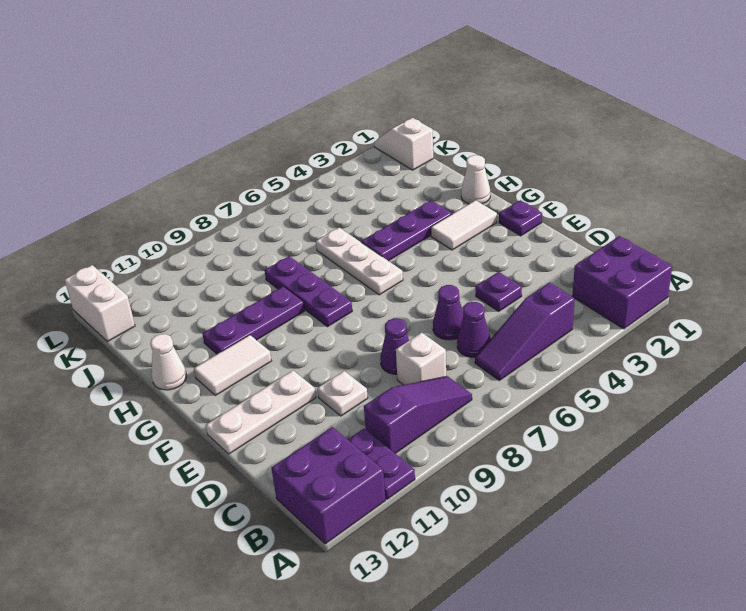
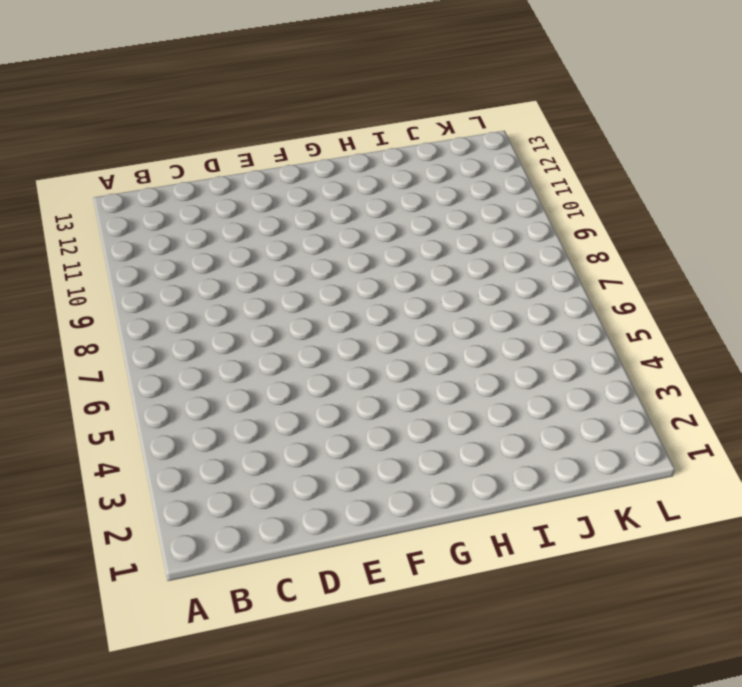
none -> purple brick A1:B2 level 1
none -> purple plate A11:B11 level 1
none -> purple brick A12:B13 level 1

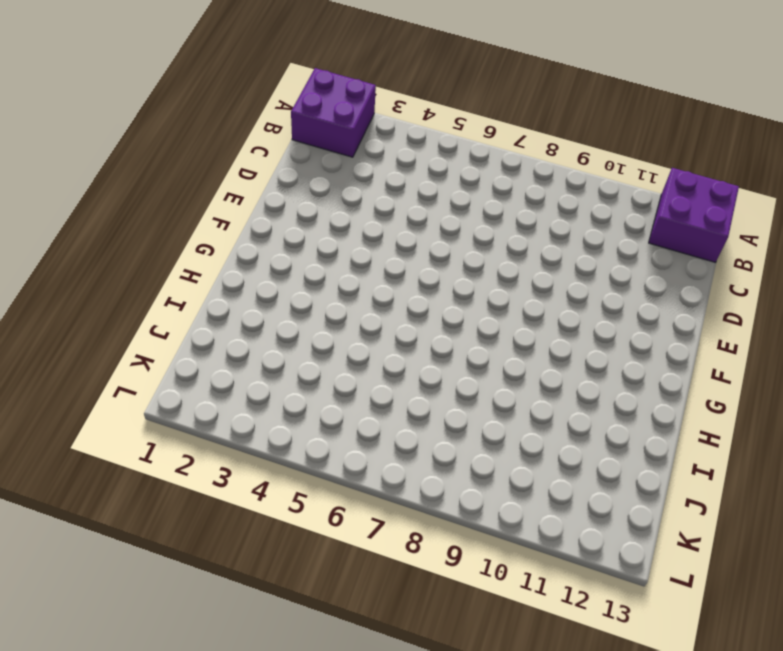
none -> purple plate A11:B11 level 1
none -> purple slope B4:B6 level 1 top 4
none -> purple slope B8:B10 level 1 top 10

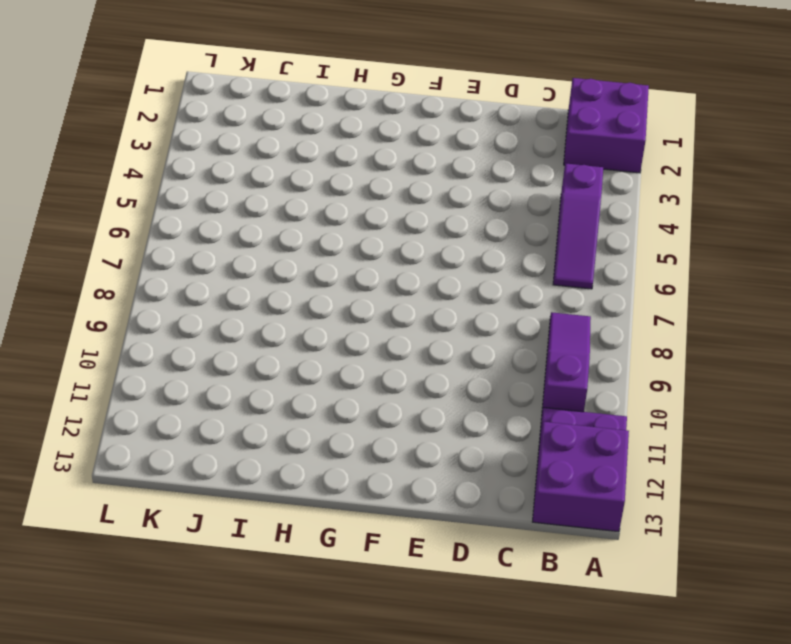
none -> purple cone C6 level 1
none -> white brick C8 level 1
none -> purple plate D4 level 1

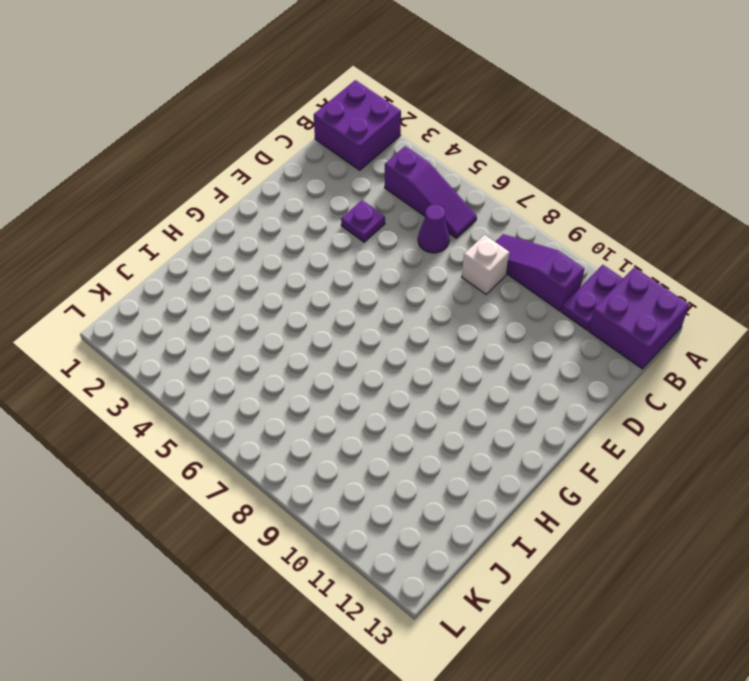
none -> purple cone D6 level 1
none -> purple cone D8 level 1
none -> white plate D10 level 1

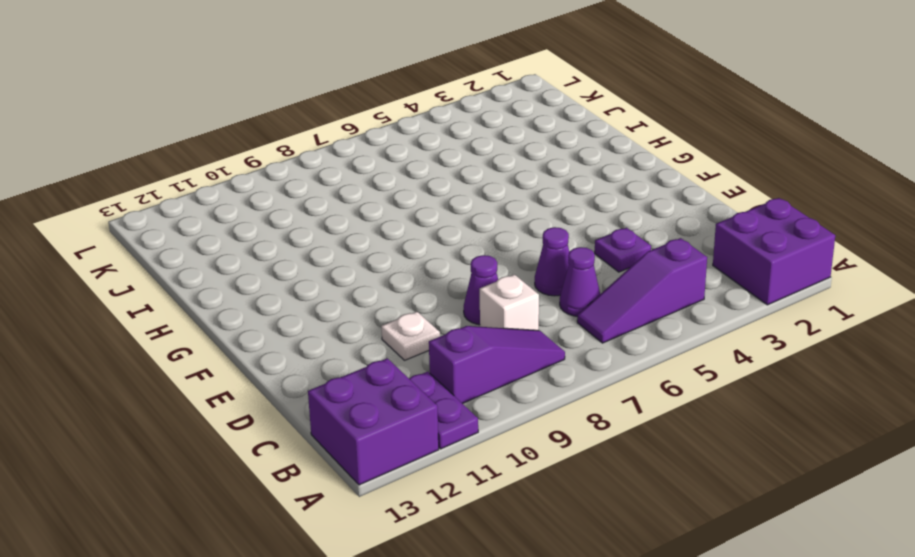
none -> white plate E11:E13 level 1
none -> purple plate F1 level 1
none -> white tile G2:G3 level 1

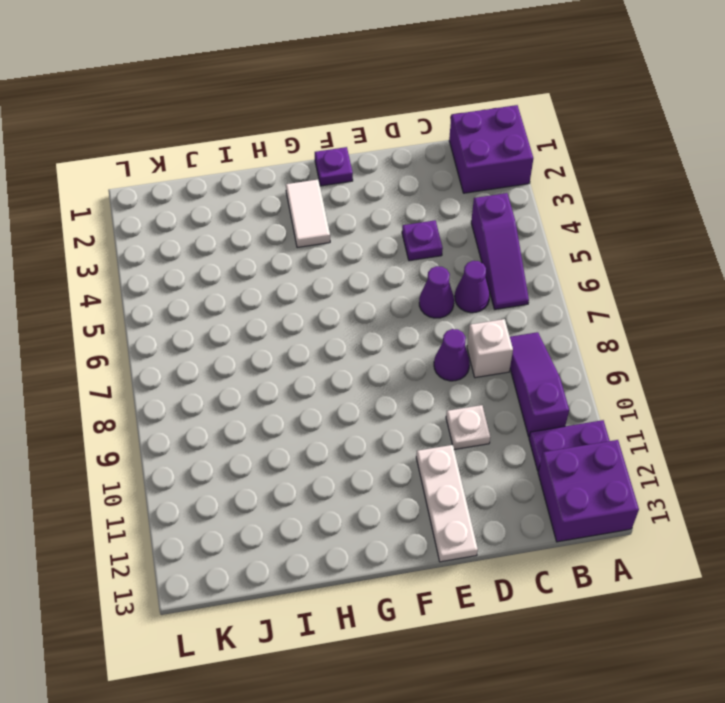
none -> white plate G6:I6 level 1
none -> purple plate G8:I8 level 1
none -> white tile G11:G12 level 1

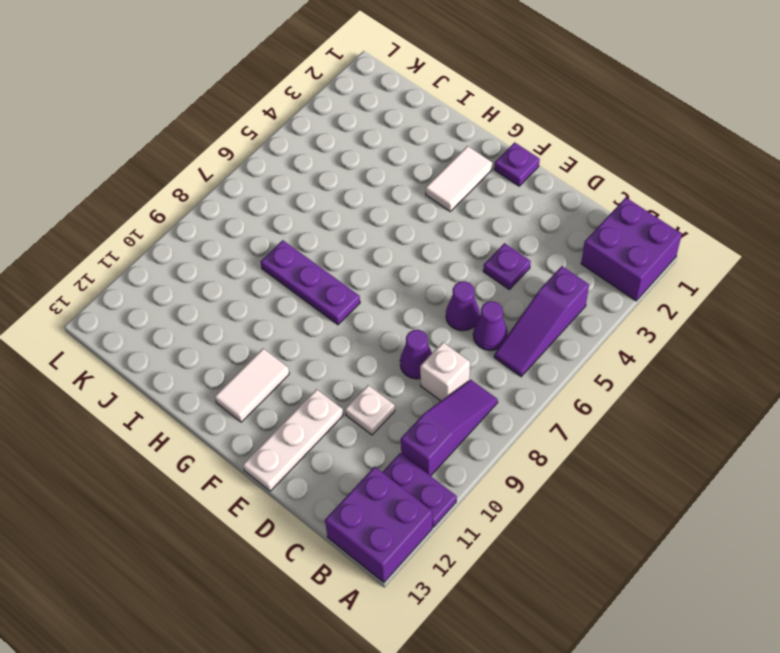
none -> white plate G6:I6 level 1
none -> white cone H1 level 1
none -> purple plate H3:H5 level 1

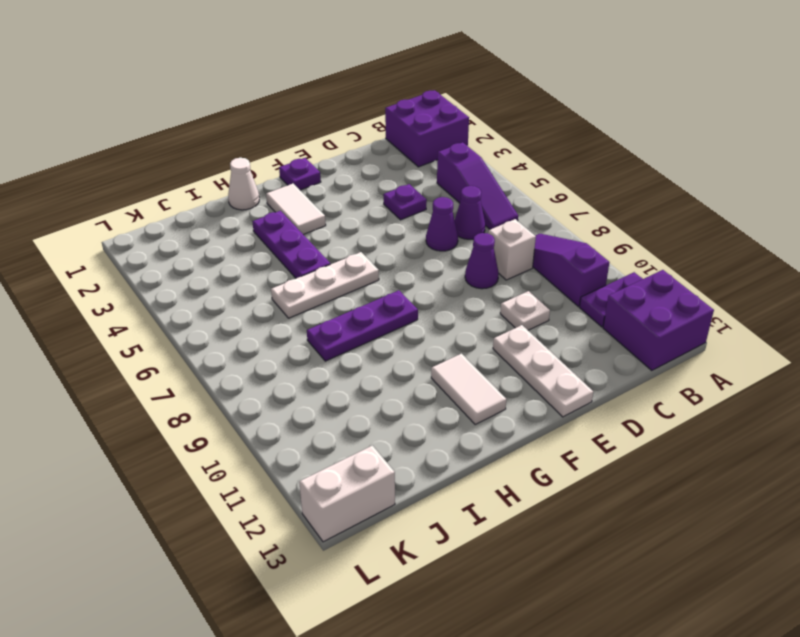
none -> purple plate H9:H11 level 1
none -> white cone H13 level 1
none -> white slope K1:L1 level 1 top K

